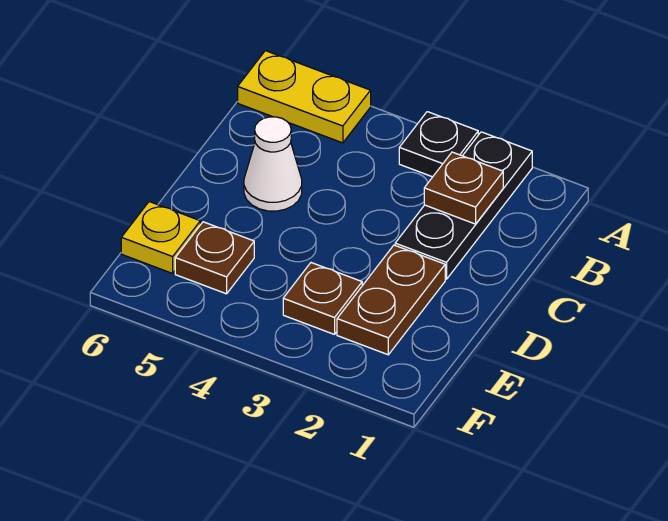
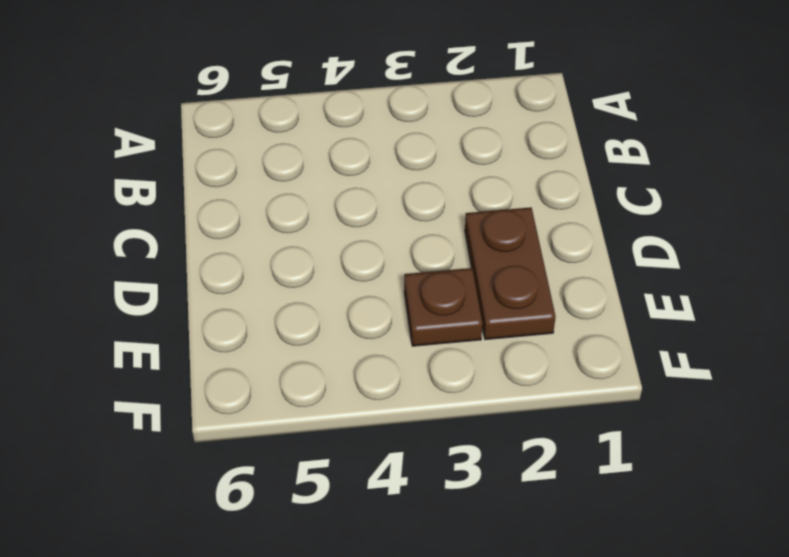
none -> black plate A2:C2 level 1
none -> black plate A3 level 1

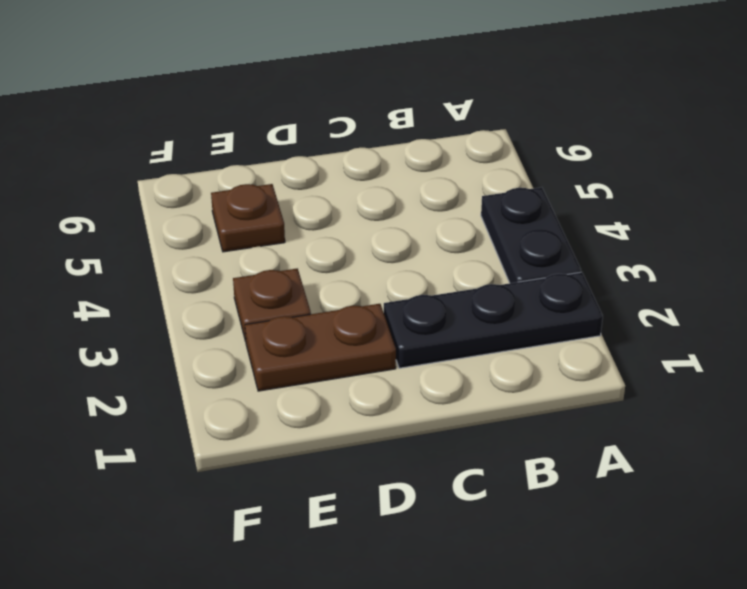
black plate A3:A4 level 1 -> black plate A3 level 1
none -> yellow plate A5:A6 level 1
none -> white cone C5 level 1

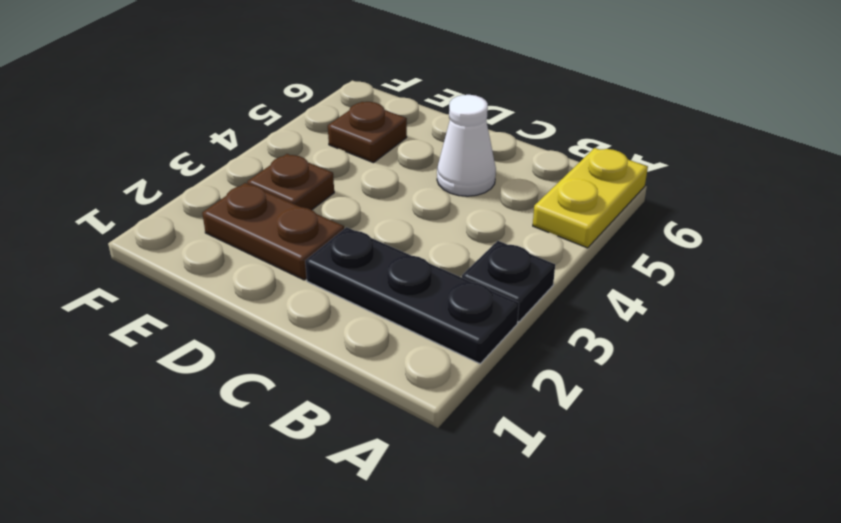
none -> yellow plate E6 level 1
none -> brown plate B2 level 2

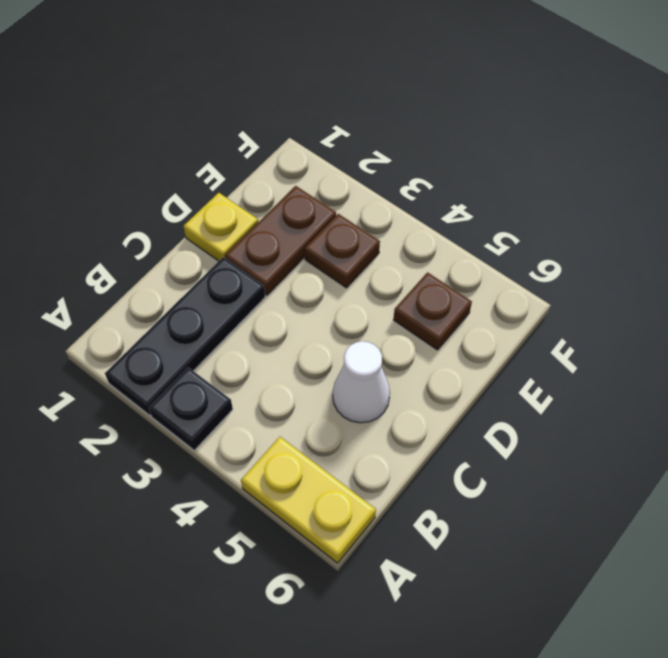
yellow plate D1 level 1 -> yellow plate E6 level 1
none -> brown plate B2 level 2

